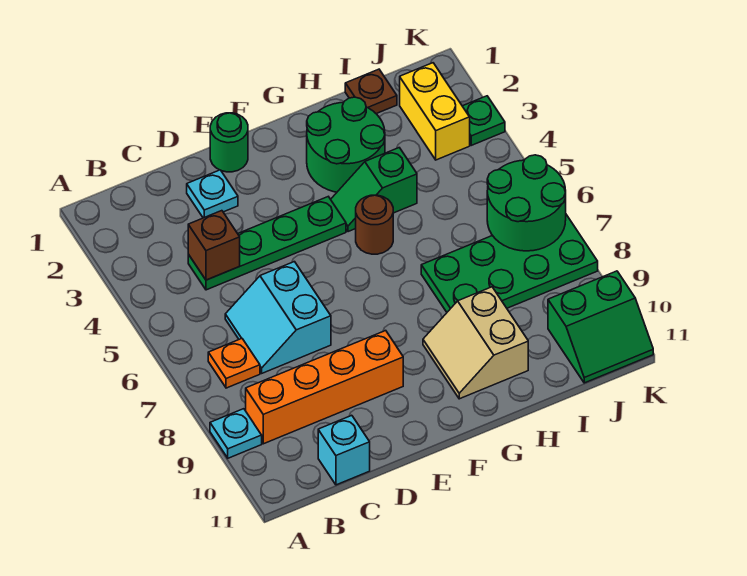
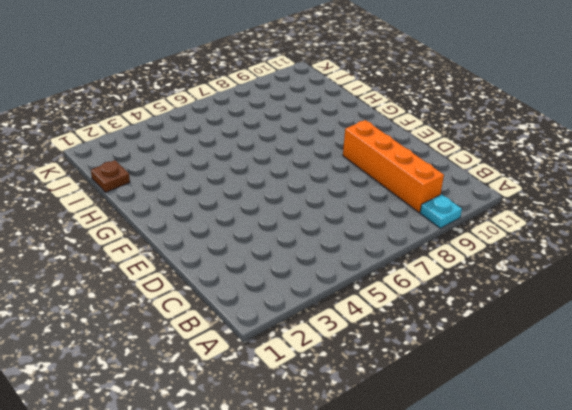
none -> orange plate B7 level 1
none -> green plate C4:F4 level 1
none -> cyan slope C6:D7 level 1 top D

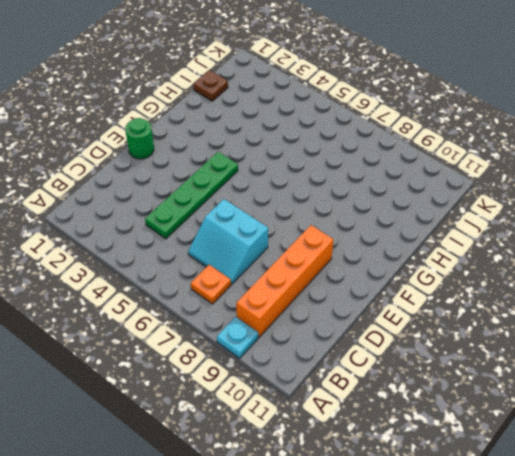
none -> cyan brick C11 level 1
none -> cyan plate D2 level 1
none -> green round brick G2:H3 level 1

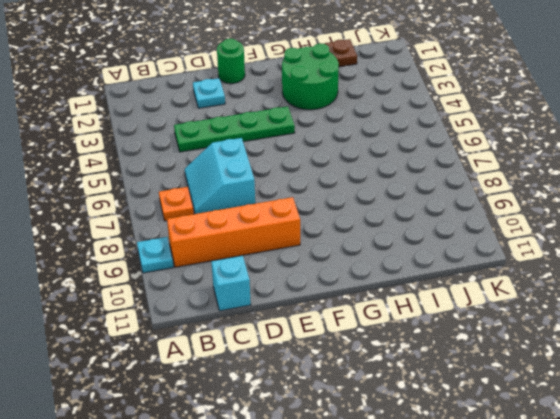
none -> green slope G4:H4 level 1 top H
none -> brown round brick G5 level 1
none -> tan slope G9:H10 level 1 top H

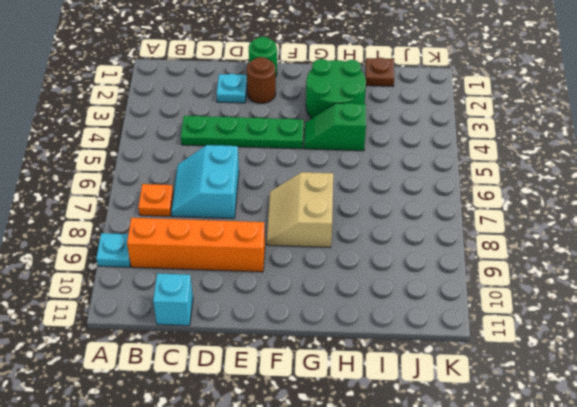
brown round brick E2 level 1 -> brown round brick G5 level 1
tan slope F7:G8 level 1 top G -> tan slope G9:H10 level 1 top H
none -> green plate H7:K8 level 1
none -> yellow brick J2:J3 level 1
none -> green slope J10:K11 level 1 top 10

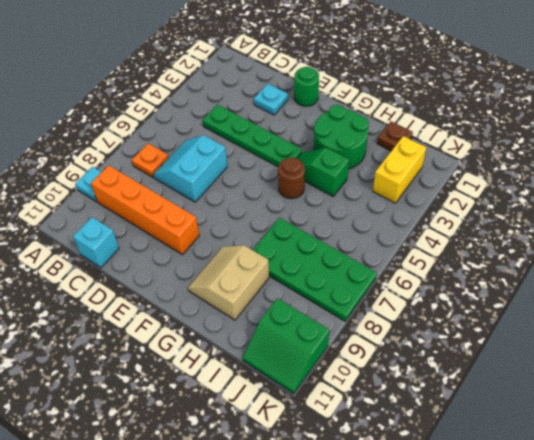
none -> green plate K3 level 1
none -> brown brick C4 level 2
none -> green round brick J6:K7 level 2

